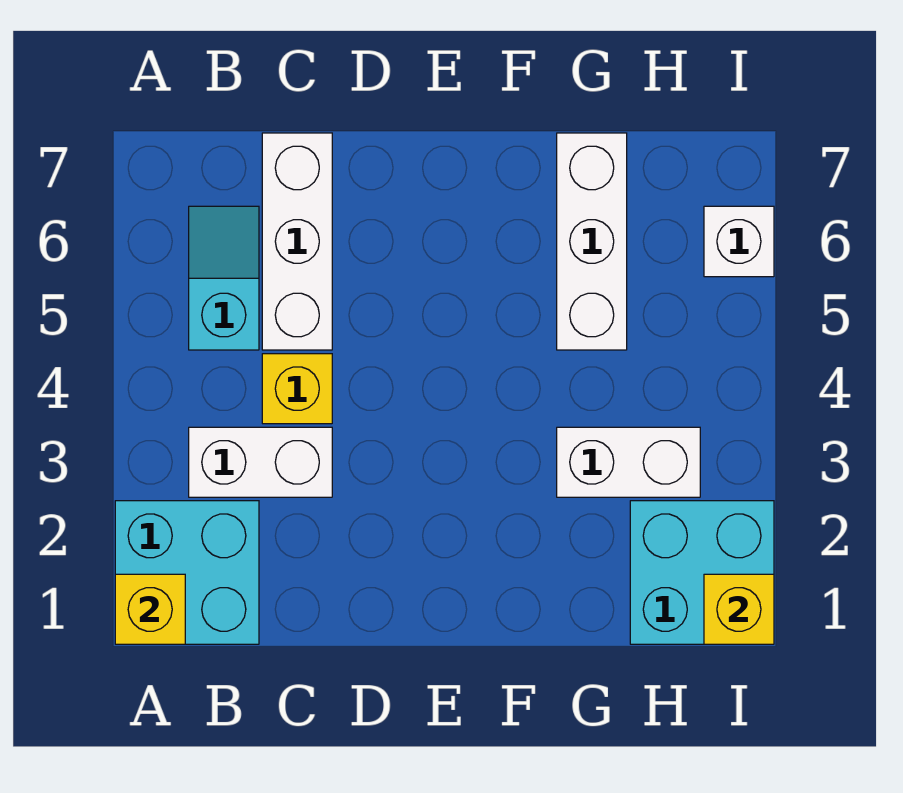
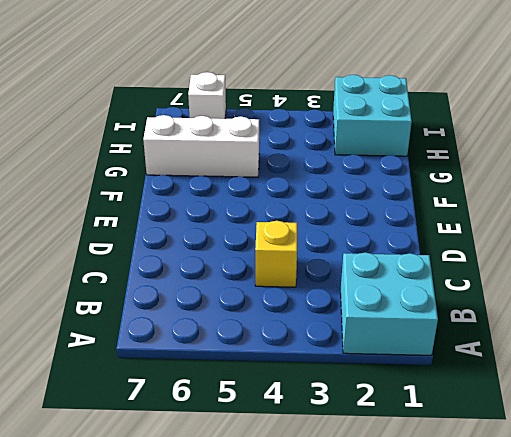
none -> white brick B3:C3 level 1
none -> cyan slope B5:B6 level 1 top 5

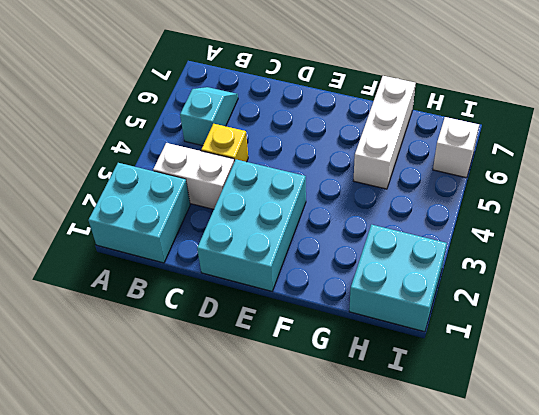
cyan brick D1:E3 level 1 -> none
none -> white brick C5:C7 level 1
none -> white brick G3:H3 level 1

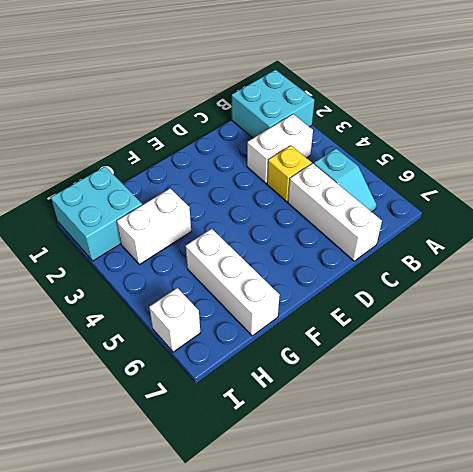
none -> yellow brick A1 level 2
none -> yellow brick I1 level 2

